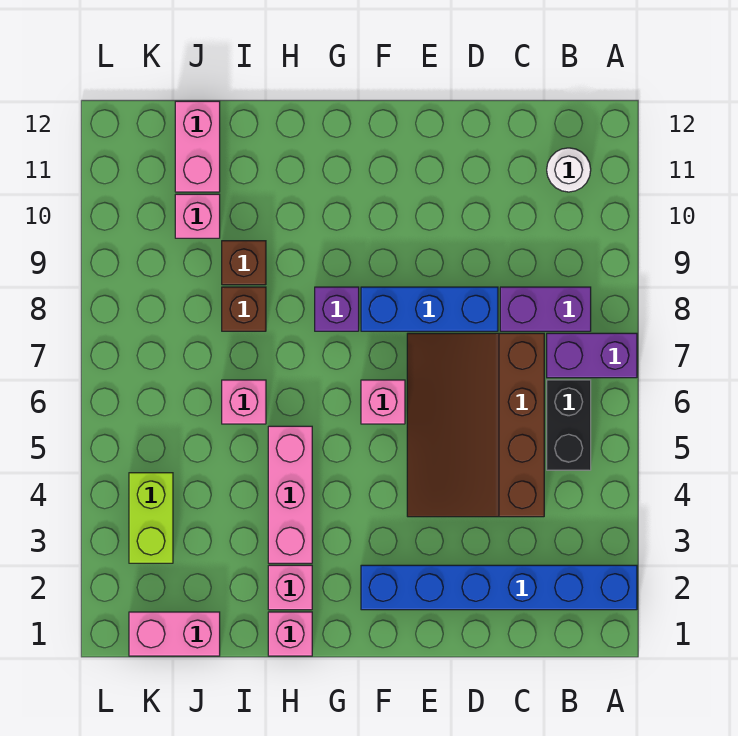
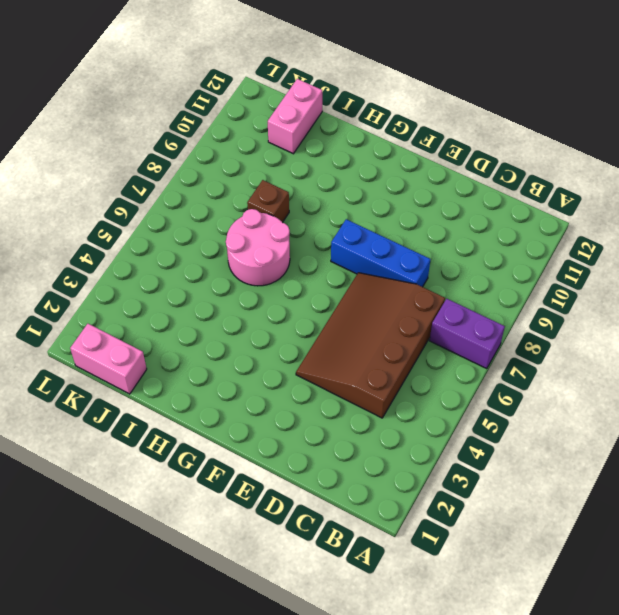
pink round brick H6:I7 level 1 -> pink brick I6 level 1
none -> blue brick A2:F2 level 1
none -> black brick B5:B6 level 1
none -> purple brick B8:C8 level 1

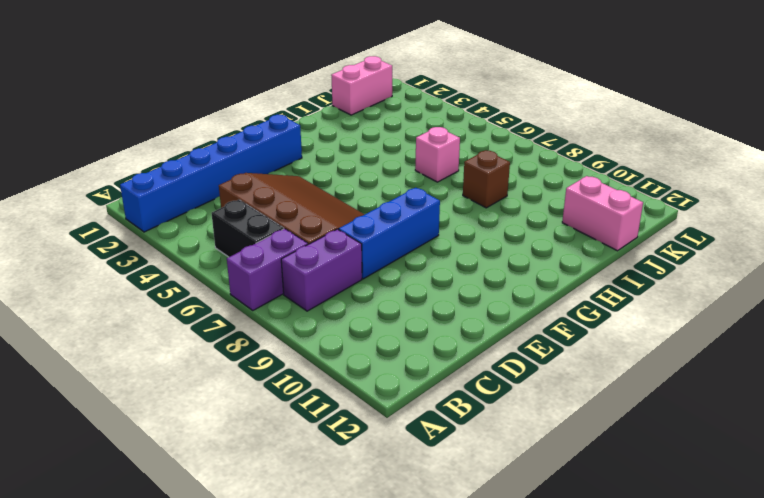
none -> white round brick B11 level 1
none -> pink brick F6 level 1
none -> purple brick G8 level 1

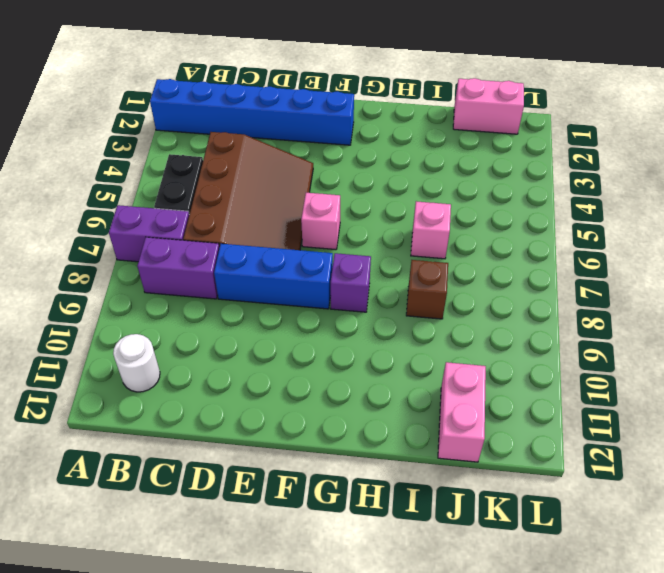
none -> pink brick H1 level 1
none -> pink brick H2 level 1
none -> pink brick H3:H5 level 1

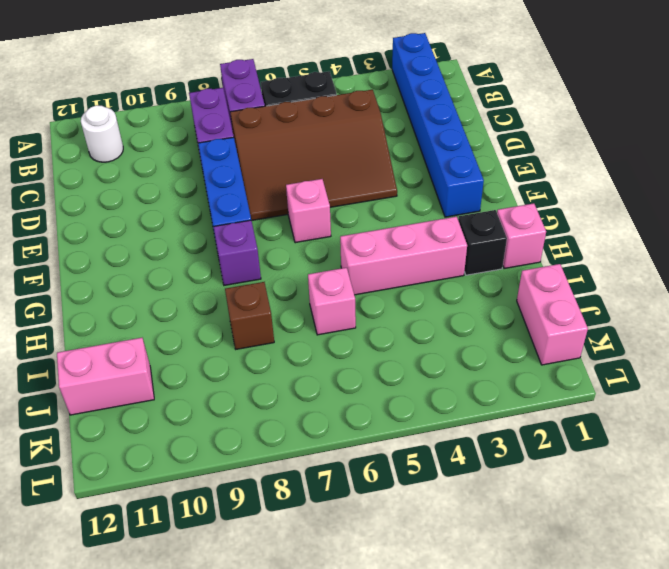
black brick H2 level 1 -> pink brick H2 level 1
none -> brown brick I9 level 1
none -> pink brick J10 level 1
none -> lime brick K3:K4 level 1

